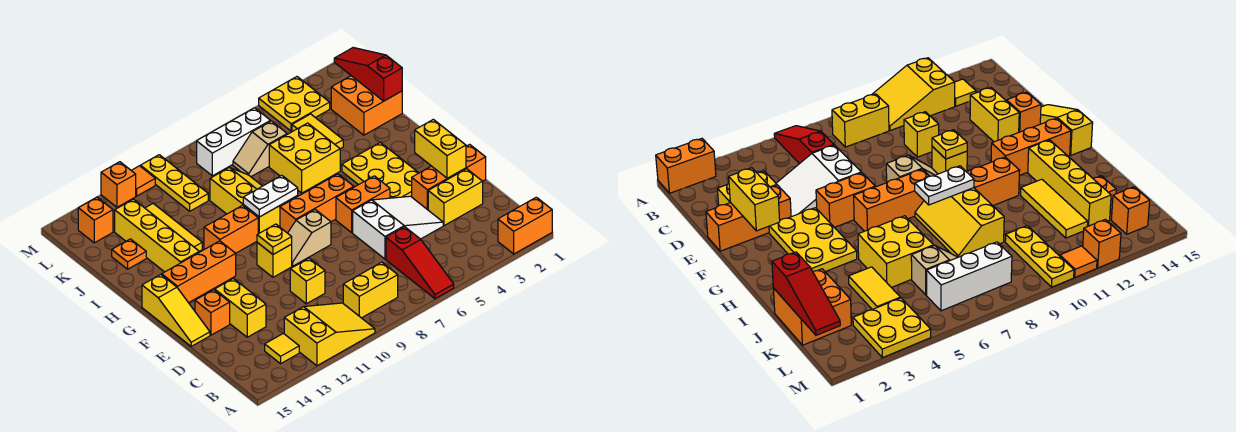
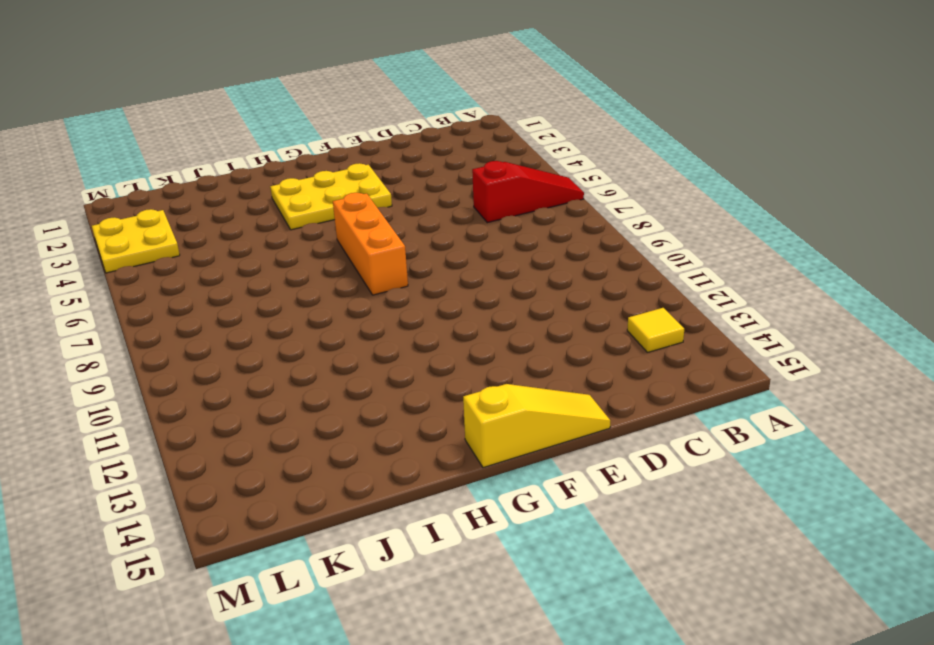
none -> orange brick A1:A2 level 1
none -> yellow slope A10:B12 level 1 top 12
none -> yellow brick B8:B9 level 1
none -> yellow brick D2:D3 level 1

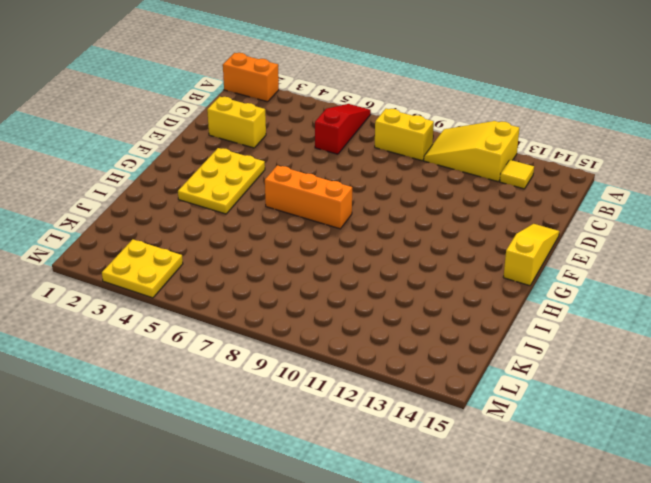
none -> white slope D4:E6 level 1 top 6
none -> yellow brick D10 level 1
none -> yellow brick D13:E13 level 1
none -> orange brick E1:E3 level 1

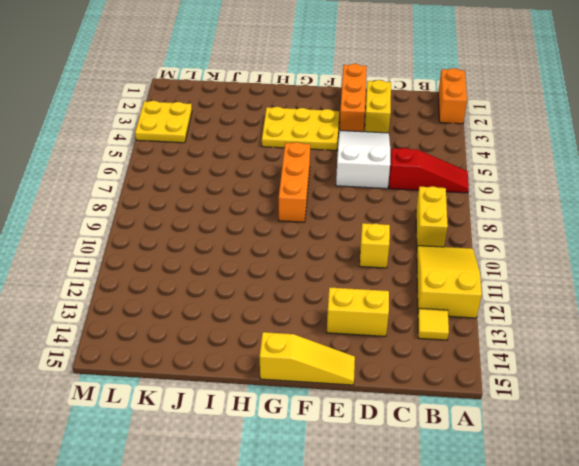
none -> orange brick E14 level 1
none -> orange brick F5:F6 level 1
none -> tan slope F8:F9 level 1 top 8
none -> yellow brick F10 level 1

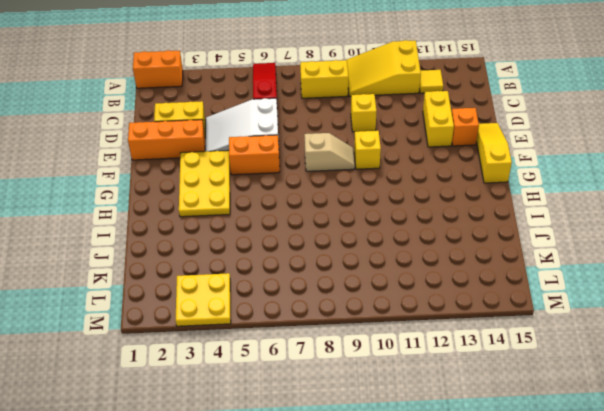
none -> orange brick G6:G8 level 1
none -> orange brick G12:G14 level 1
none -> yellow slope H8:J9 level 1 top 9
none -> orange brick H10:H11 level 1

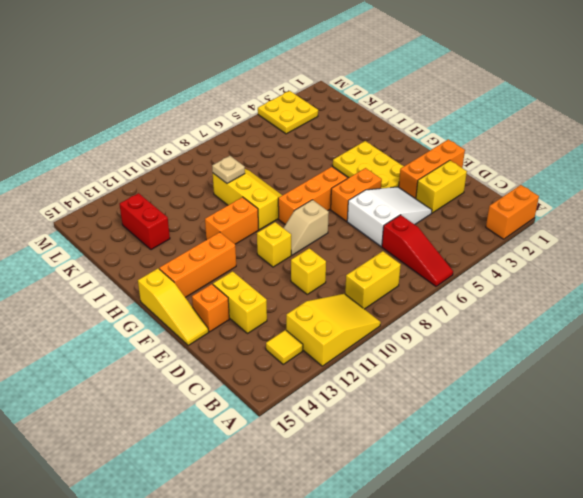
tan plate J9 level 2 -> none
red brick J13:K13 level 1 -> yellow brick H13:K13 level 1
none -> yellow brick I5:J6 level 1
none -> yellow tile I12:K12 level 1
none -> orange brick J1:K2 level 1
none -> yellow tile J4:K4 level 1

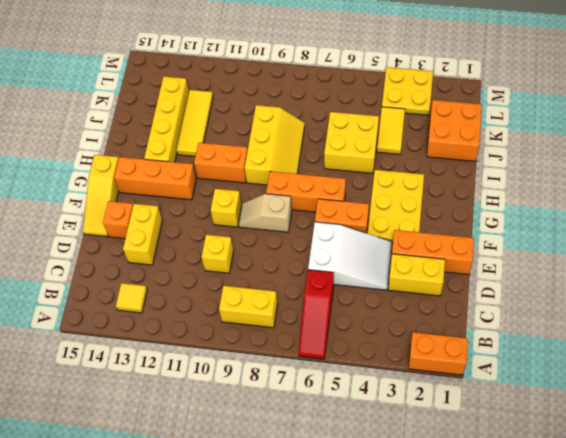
none -> yellow slope A10:B12 level 1 top 12
none -> orange plate J14 level 1
none -> tan slope K6:K7 level 1 top 6
none -> yellow plate K10:M10 level 1

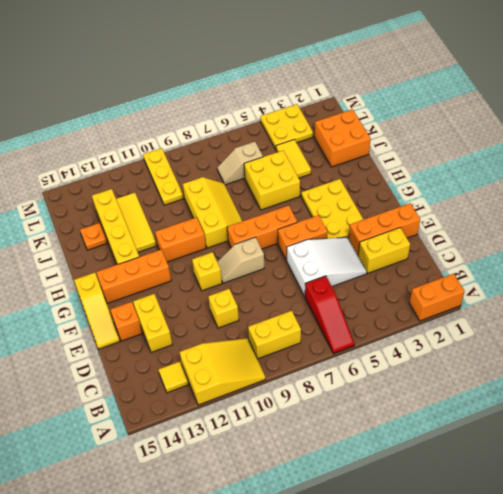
none -> white brick L6:L8 level 1
none -> orange brick L14 level 1
none -> orange tile M11 level 1
none -> orange brick M12 level 1

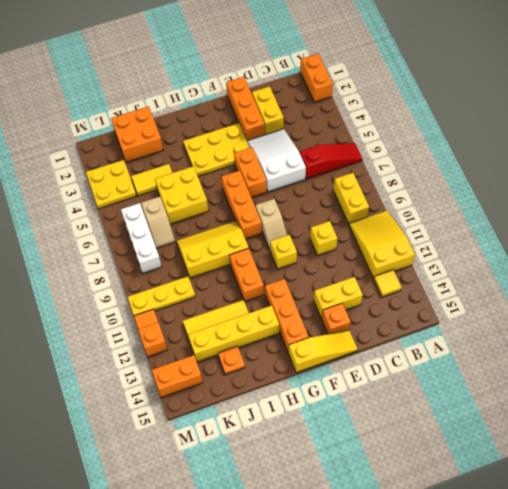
orange brick L14:M14 level 1 -> orange brick L14 level 1
none -> yellow brick E2:F2 level 2
none -> yellow plate F10 level 2
none -> white plate H8:H9 level 2
none -> red slope J1:L1 level 2 top J

